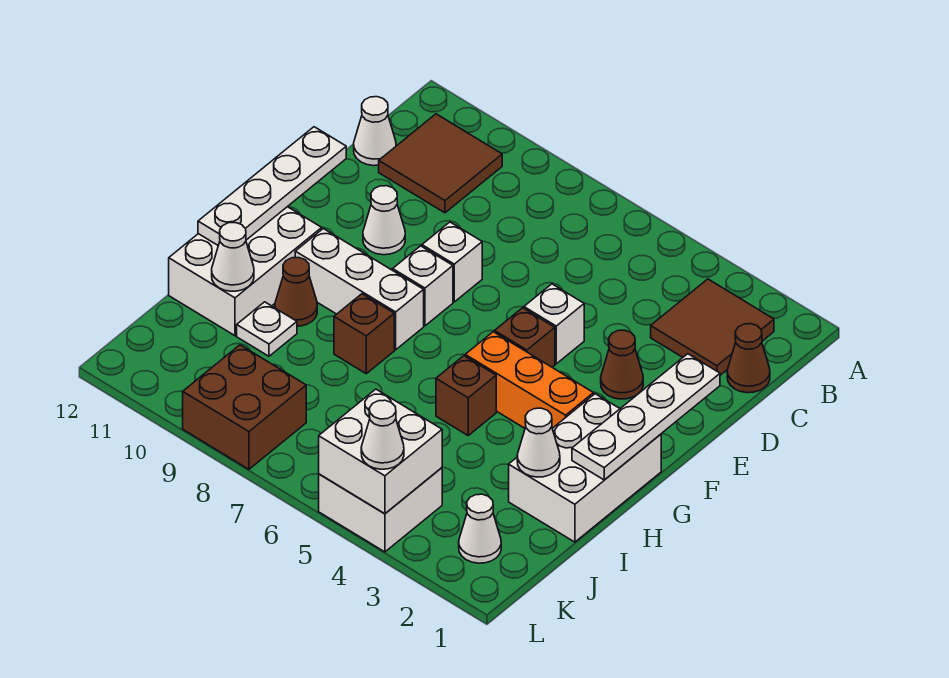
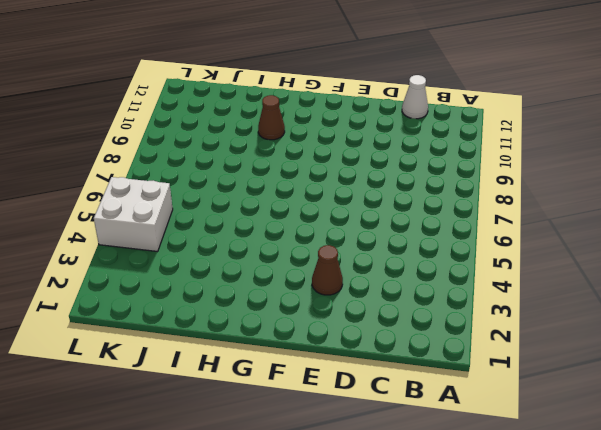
none -> brown tile B2:C3 level 1
none -> brown tile B10:C11 level 1
none -> brown cone C1 level 1

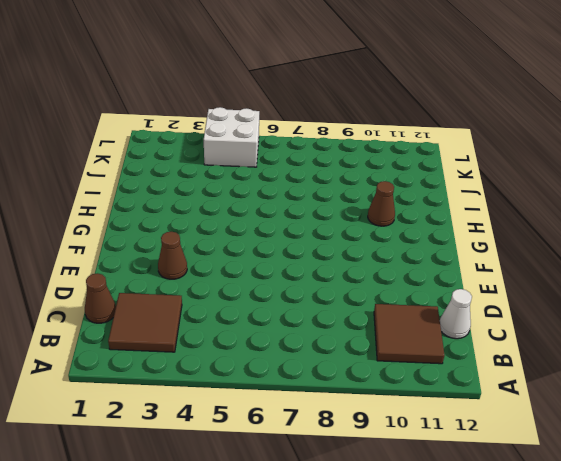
none -> white brick E5 level 1
none -> white brick E8 level 1
none -> white cone E10 level 1

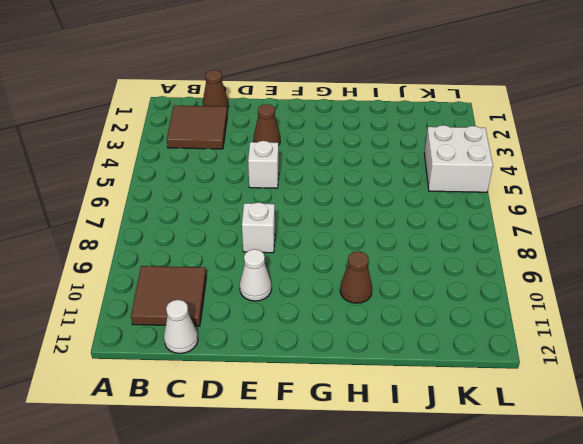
none -> brown brick F5 level 1
none -> white brick F8 level 1
none -> white brick G1:I2 level 1

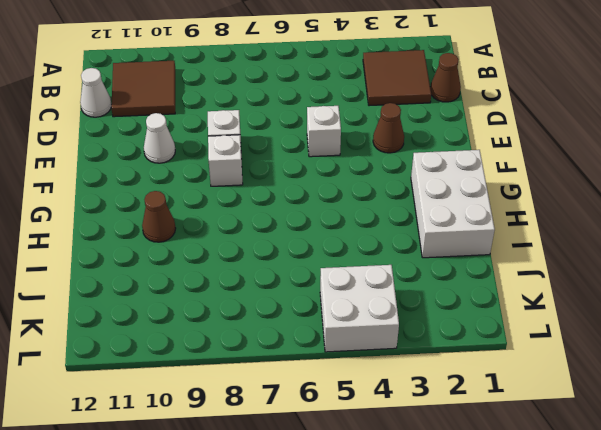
none -> brown brick F5 level 1
none -> orange brick G3:G5 level 1
none -> white brick G8:G10 level 1

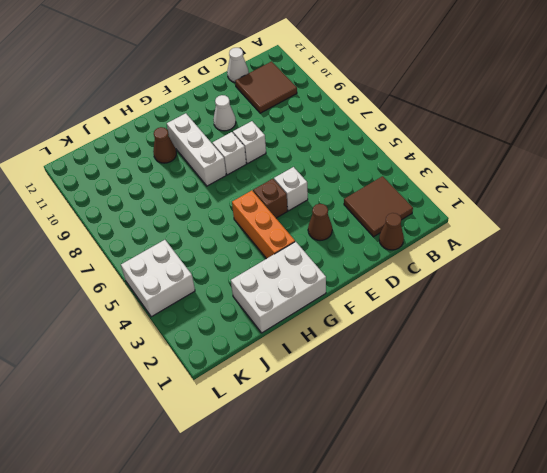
none -> white brick G11:I12 level 1
none -> brown brick H5 level 1
none -> brown brick H8 level 1

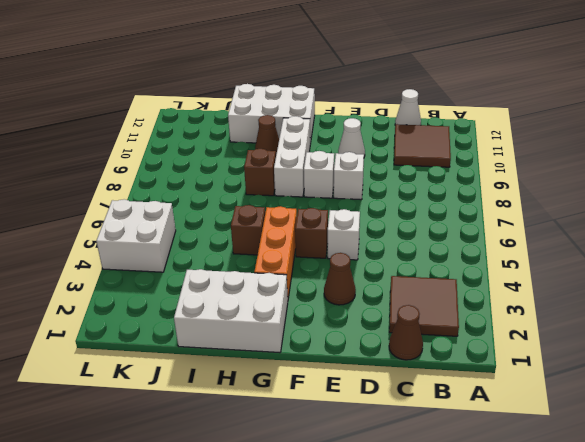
none -> white plate I10 level 1
none -> white cone K2 level 1
none -> brown brick K8:L9 level 1

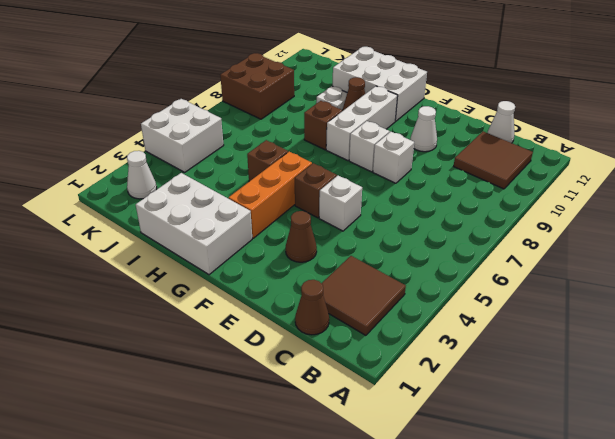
none -> white plate E1:H1 level 2
none -> white plate E12:H12 level 2
none -> white cone I2 level 2

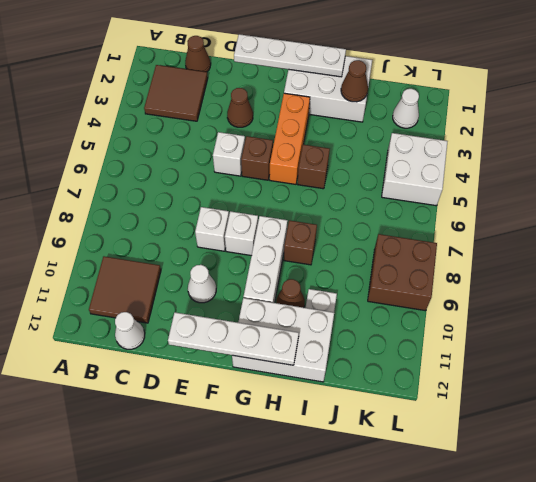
brown cone I2 level 2 -> white cone I2 level 2
none -> white cone I11 level 2
none -> white brick K4:L5 level 2
none -> white cone L4 level 3

